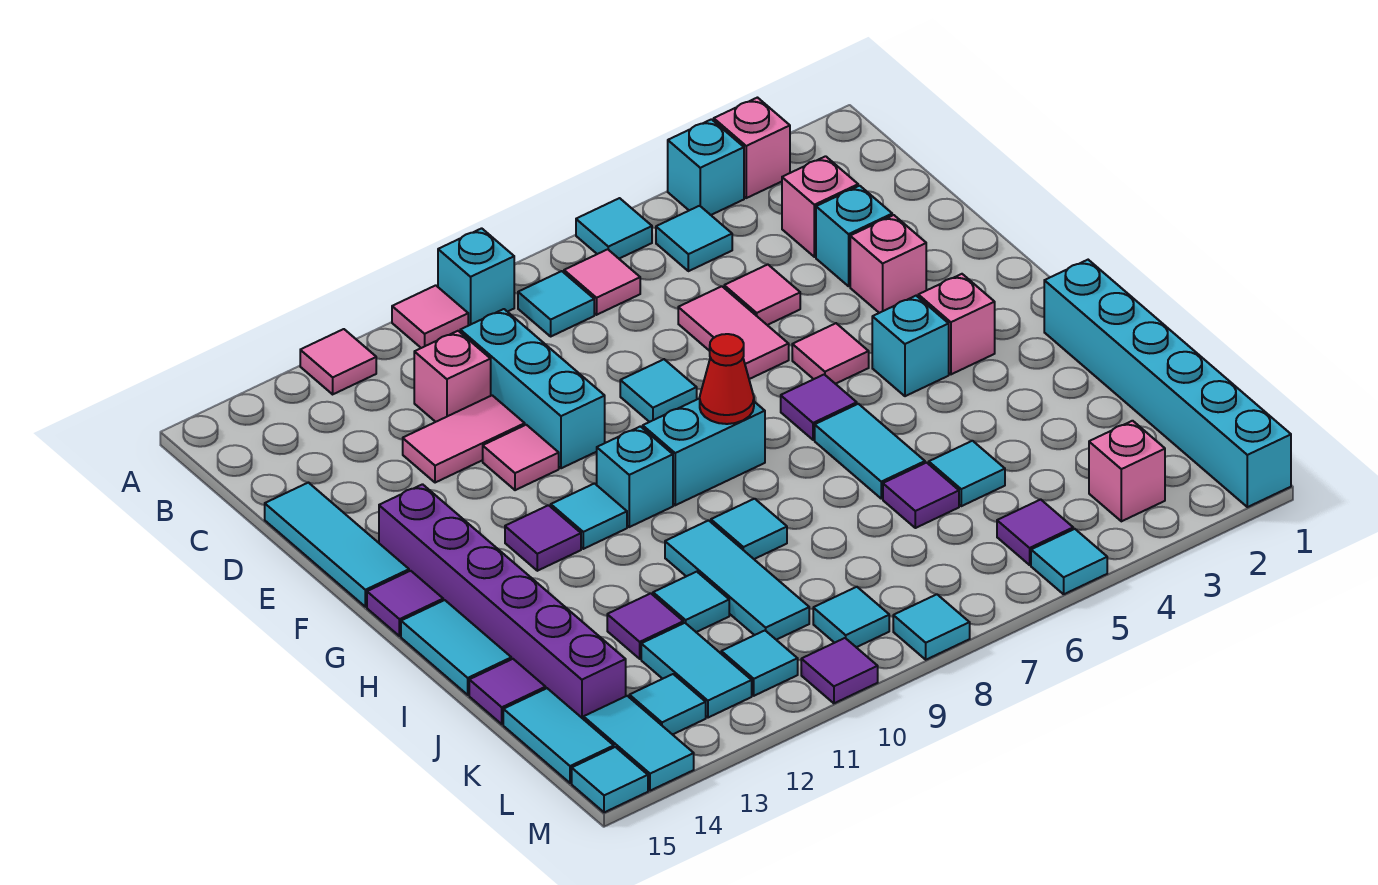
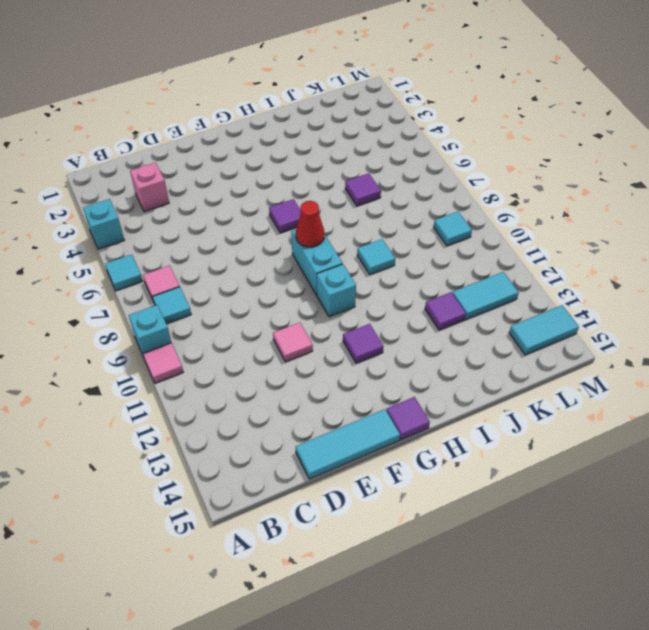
none -> pink brick A3 level 1
none -> pink tile A12 level 1
none -> cyan tile B5 level 1
none -> cyan brick C10:E10 level 1

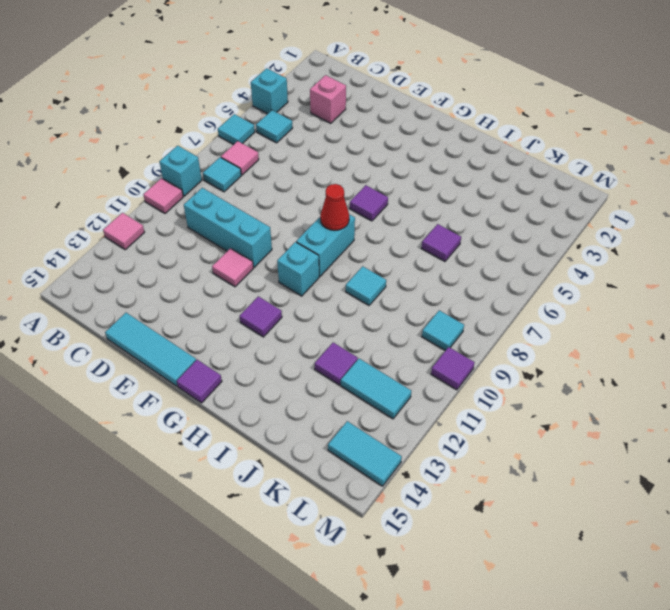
none -> pink brick A3 level 1
none -> pink brick C11 level 1
none -> cyan brick D3 level 1
none -> pink tile D5 level 1

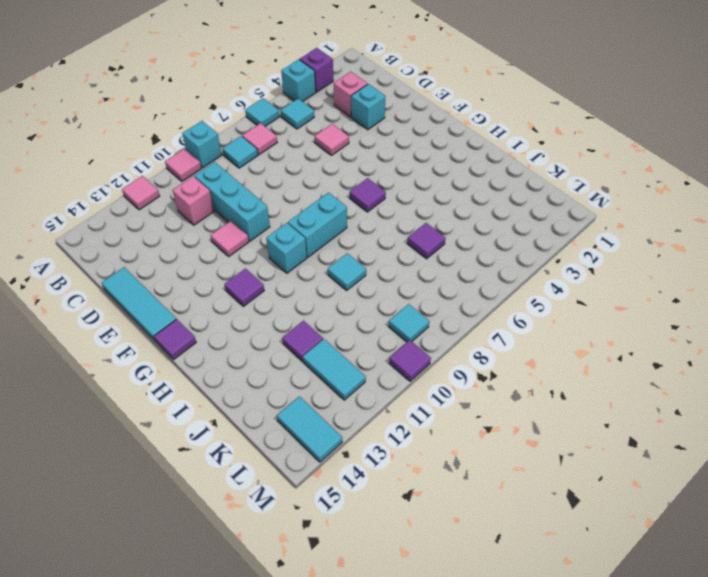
purple brick A3 level 1 -> pink brick A3 level 1
none -> pink tile D6:E6 level 1
none -> pink tile D11:D12 level 1
none -> pink brick E3 level 1
none -> cyan tile E8 level 1

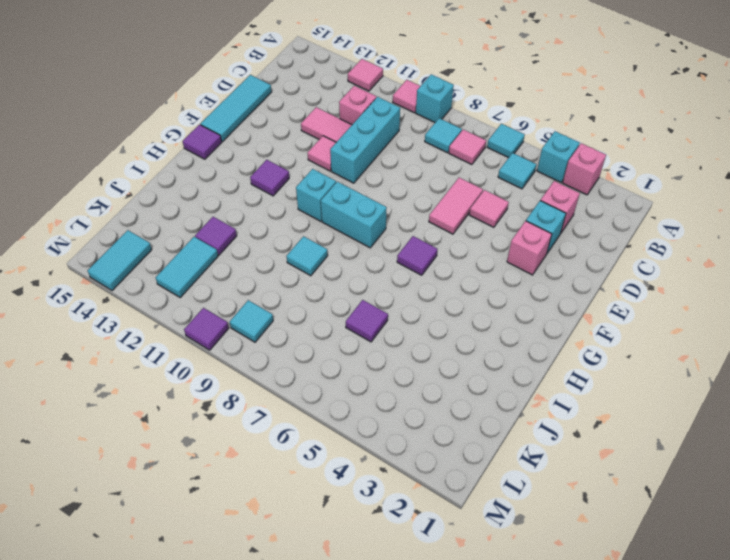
none -> cyan tile E8 level 1
none -> pink tile F5 level 1
none -> purple brick F14:K14 level 1
none -> pink brick G3 level 1

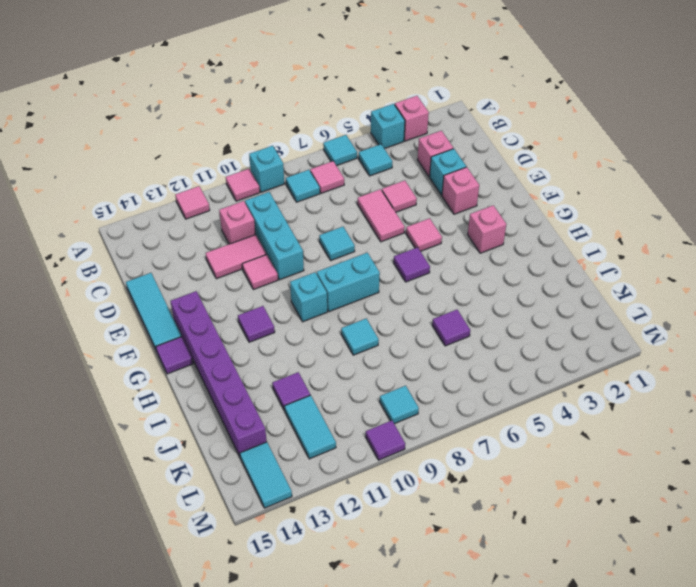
none -> cyan brick G4 level 1
none -> cyan tile G11 level 1
none -> cyan brick H1:M1 level 1
none -> cyan tile H6:I6 level 1

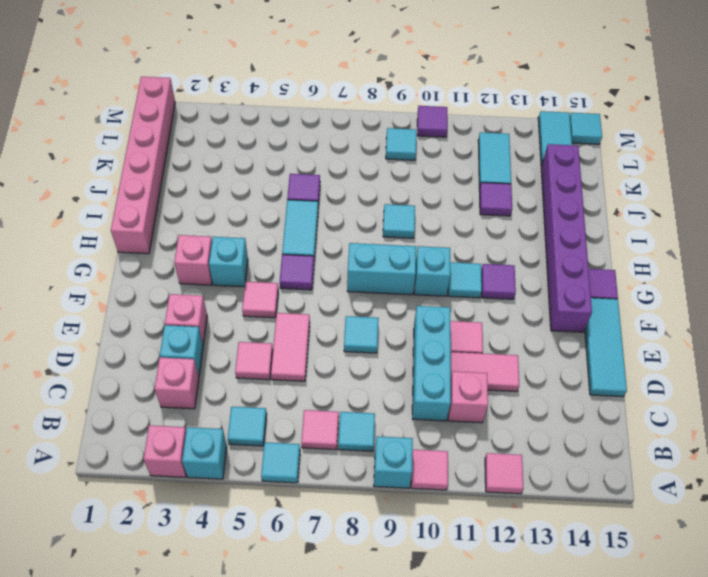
pink brick H1:M1 level 1 -> cyan brick H1:M1 level 1
none -> cyan tile H15:I15 level 1
none -> cyan tile I10:K10 level 1
none -> cyan tile J5 level 1
none -> cyan tile J11 level 1

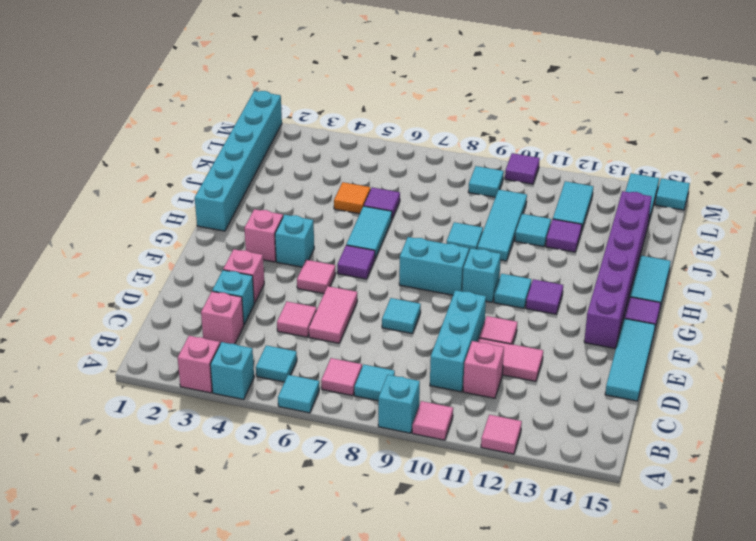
orange tile J5 level 1 -> cyan tile J5 level 1
none -> purple tile J15 level 1
none -> cyan tile K15:L15 level 1
none -> pink brick L3 level 1
none -> purple tile L5 level 1

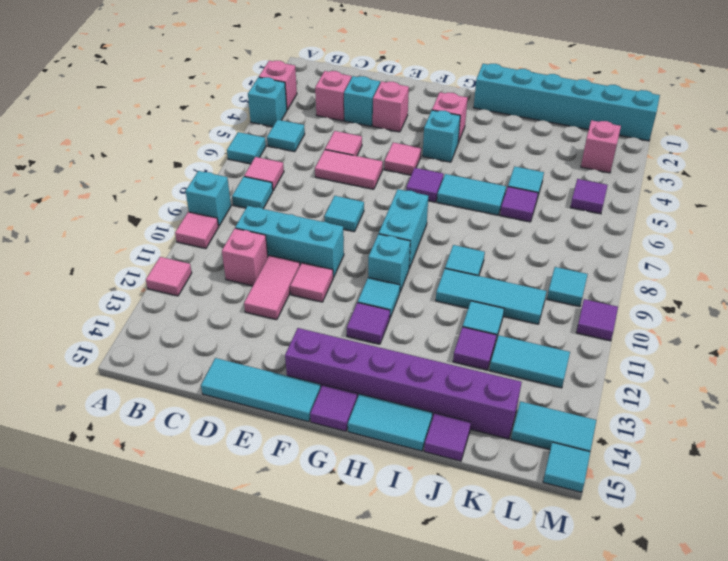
none -> cyan tile K15:L15 level 1
none -> cyan tile L11 level 1
none -> cyan tile L13 level 1
none -> cyan tile M5 level 1

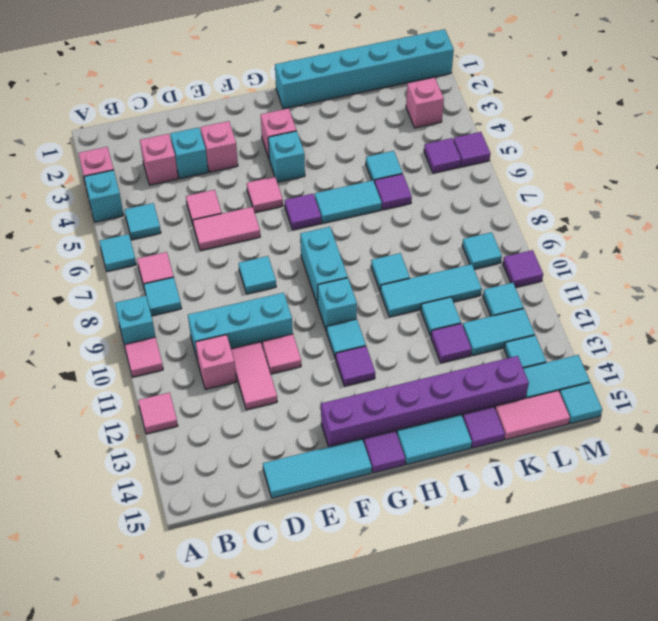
pink tile K15:L15 level 1 -> cyan tile K15:L15 level 1
purple tile M5 level 1 -> cyan tile M5 level 1
none -> cyan tile M8 level 1
none -> red cone G8 level 2

